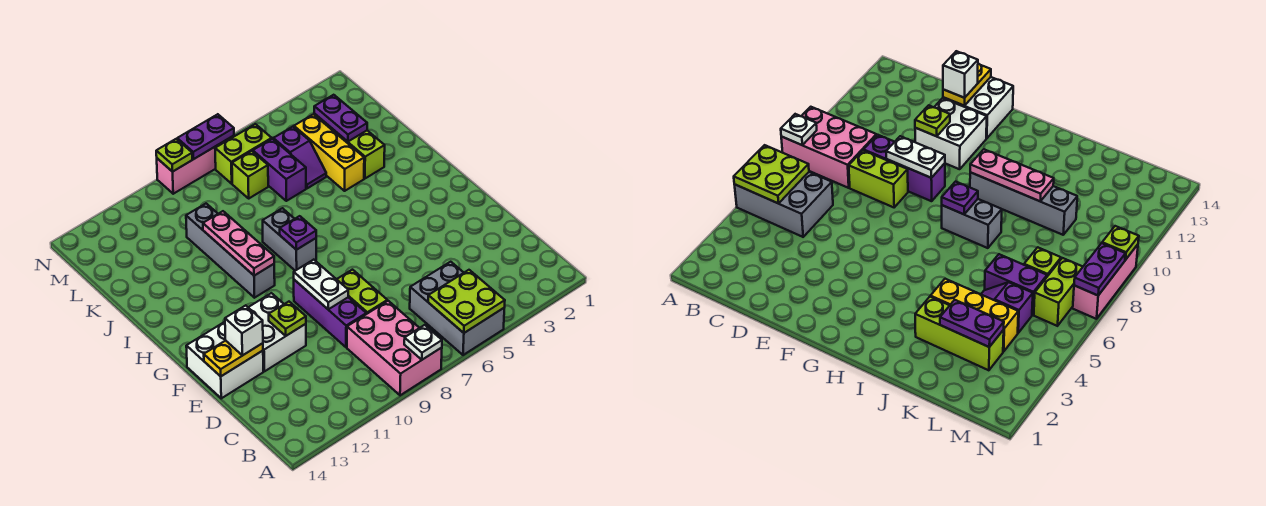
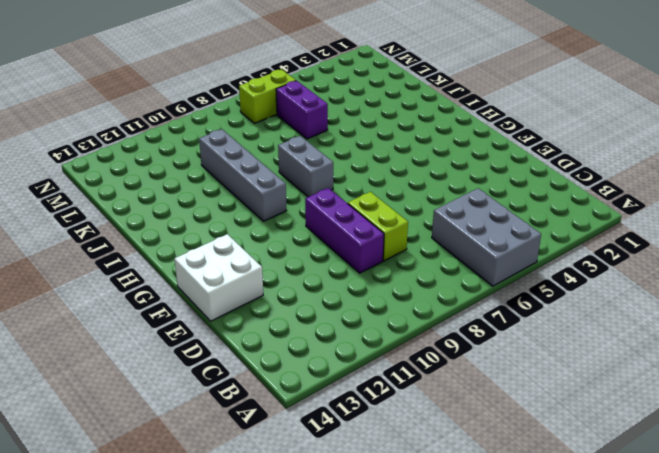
none -> pink brick A8:C9 level 1
none -> white brick E11:F12 level 1
none -> lime brick J3:L3 level 1

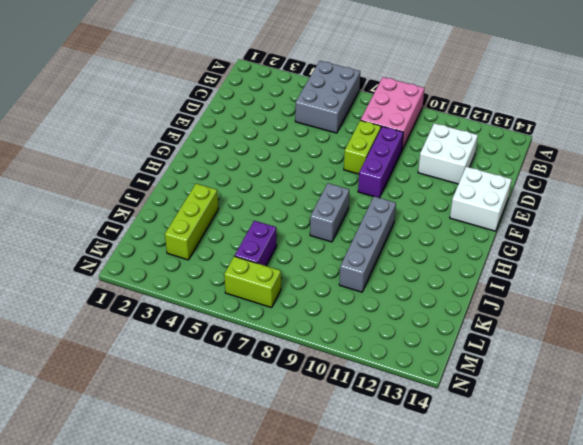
white brick C11:D12 level 1 -> white brick E11:F12 level 1
none -> yellow brick J4:L4 level 1
none -> purple slope K5:L5 level 1 top L
none -> lime brick L7 level 1

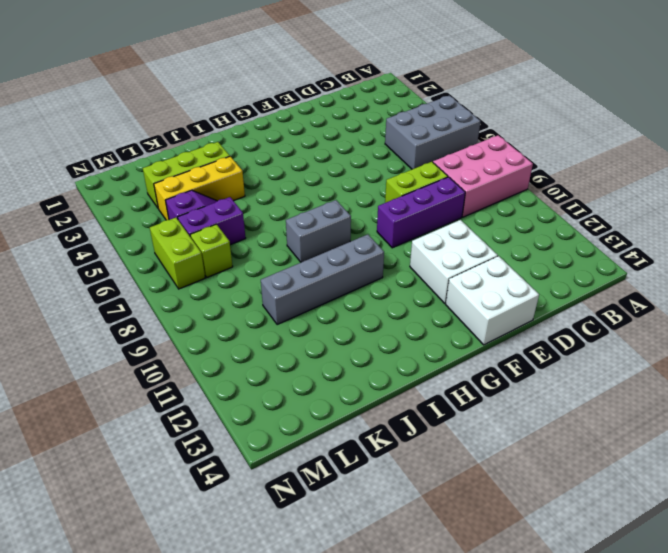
none -> pink brick N7:N9 level 1
none -> lime plate A5:B6 level 2
none -> white plate A8 level 2

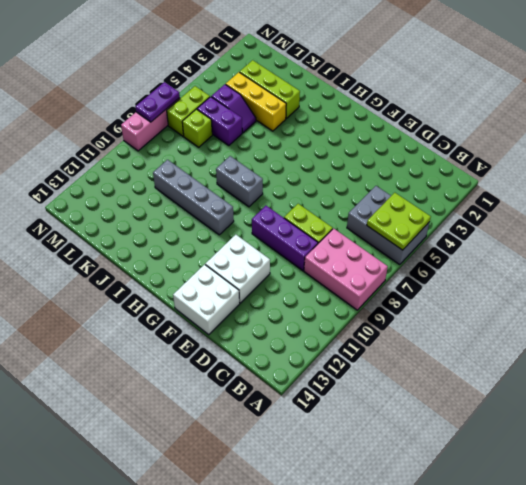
none -> white plate A8 level 2
none -> white plate E9:F9 level 2
none -> lime plate E11 level 2

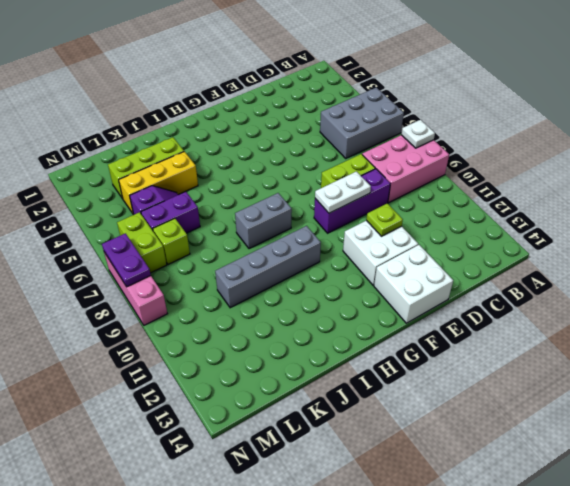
none -> lime plate A5:B6 level 2
none -> yellow plate E13:E14 level 2
none -> purple plate H8 level 2

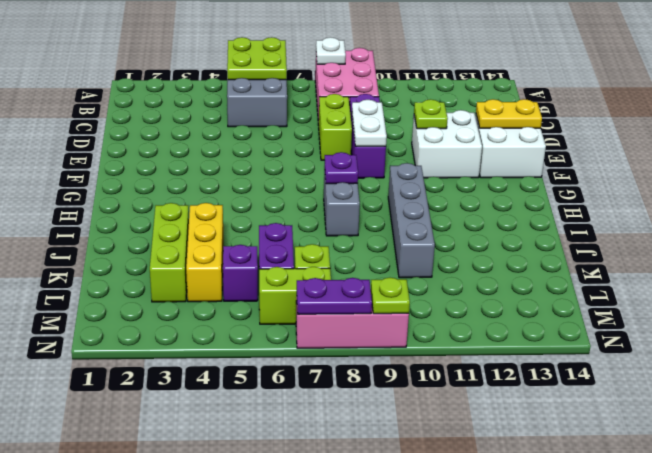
none -> pink plate H10:J10 level 2
none -> purple plate K3:L3 level 2
none -> white brick E13 level 3

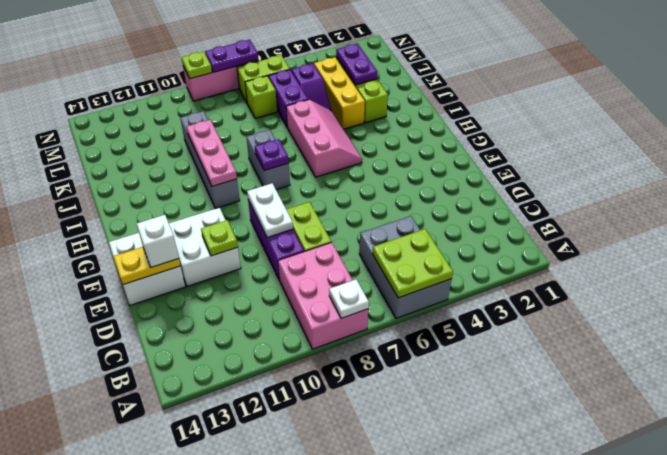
pink slope H5:J6 level 1 top 6 -> none

